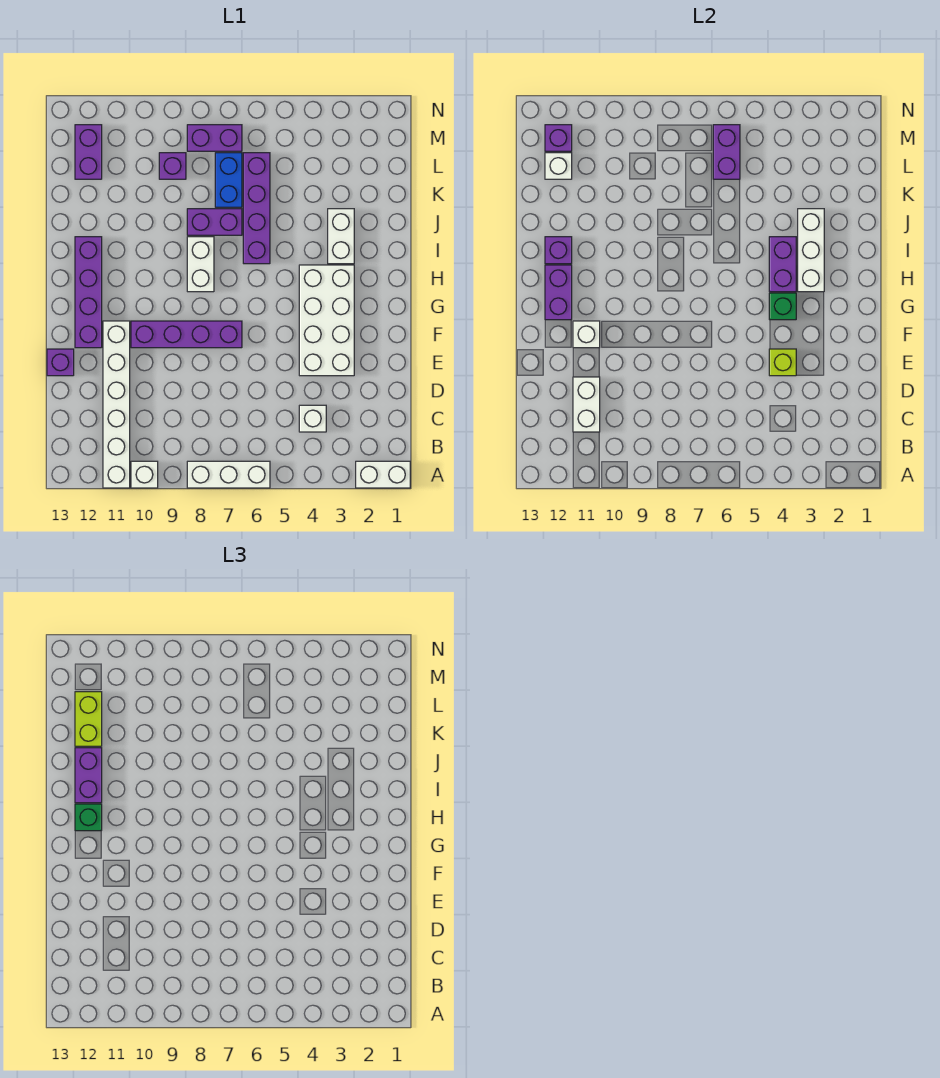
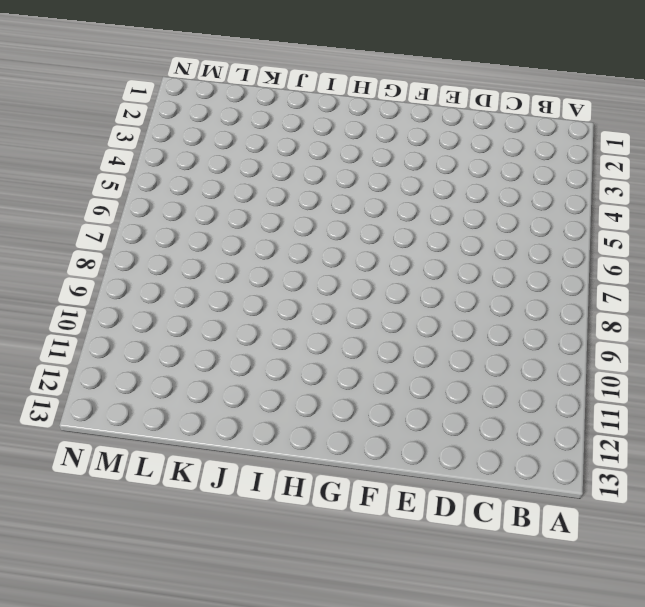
none -> white brick A1:A2 level 1
none -> white brick A6:A8 level 1
none -> white brick A10 level 1
none -> white brick A11:F11 level 1

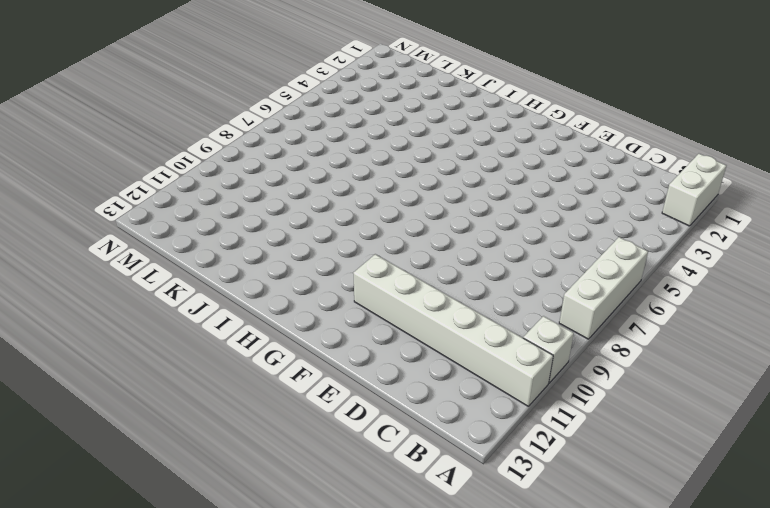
none -> white brick C4 level 1
none -> white brick E3:H4 level 1
none -> purple brick E13 level 1
none -> purple brick F7:F10 level 1

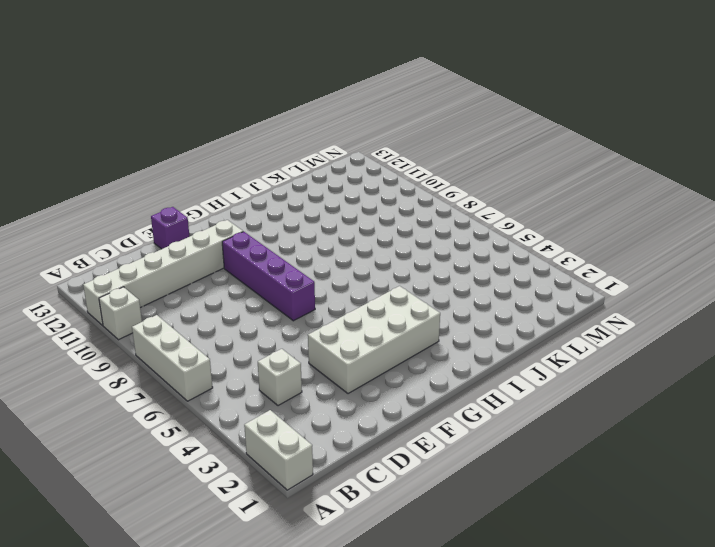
none -> purple brick F12:I12 level 1
none -> white brick H8:I8 level 1
none -> white brick I3:J3 level 1
none -> purple brick I6:L6 level 1

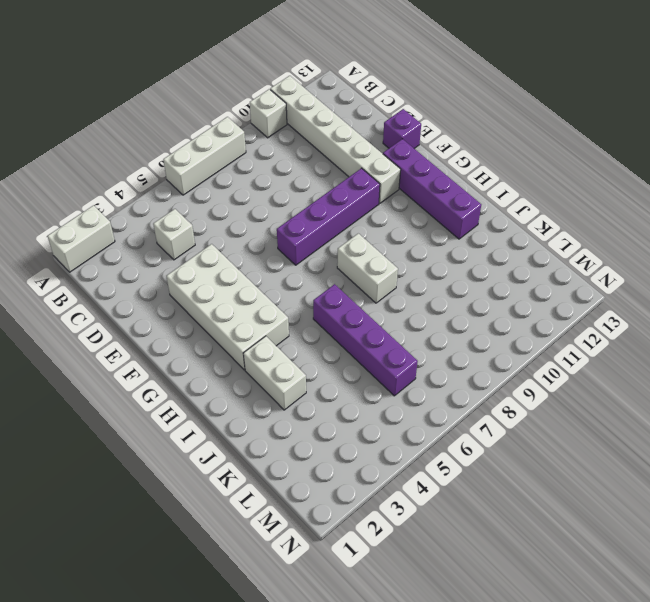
none -> purple brick J7:J8 level 1
none -> blue brick K7:L7 level 1
none -> purple brick L9 level 1
none -> purple brick L12:M12 level 1

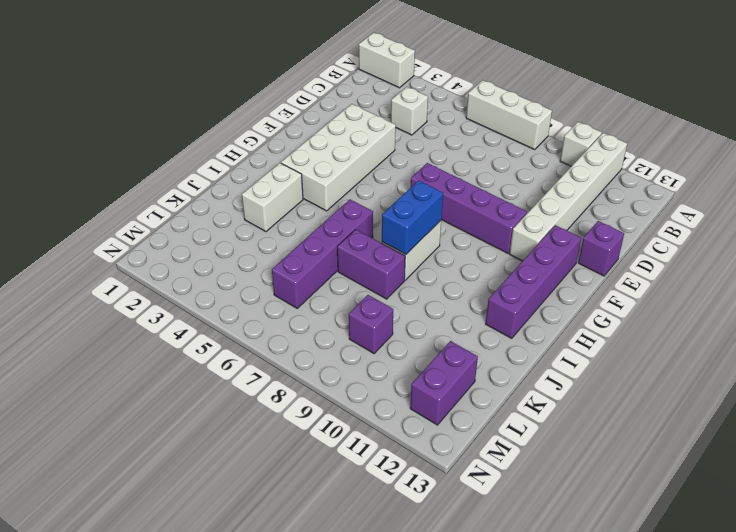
blue brick H8:I8 level 2 -> blue brick K7:L7 level 1
none -> purple brick M7:M8 level 1
none -> white brick C11:D11 level 2
none -> lime brick E4 level 2
none -> white brick F11 level 2

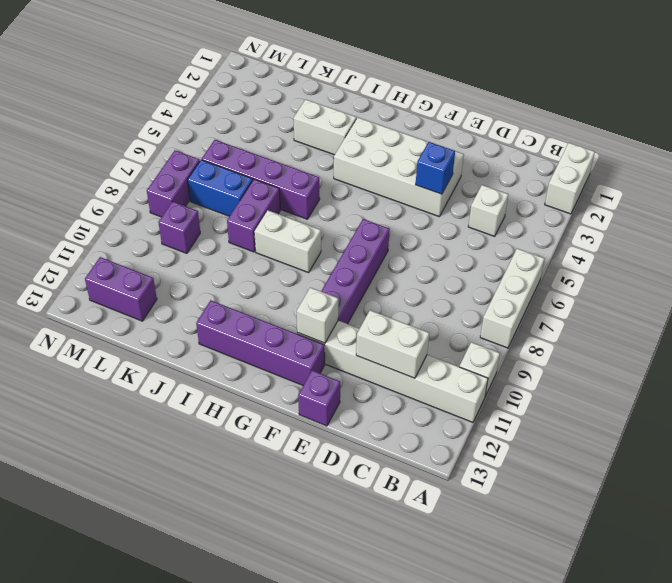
blue brick E4 level 2 -> lime brick E4 level 2
none -> green brick G4 level 2
none -> purple brick G12:H12 level 2
none -> white brick H3:J3 level 2
none -> purple brick H4:I4 level 2

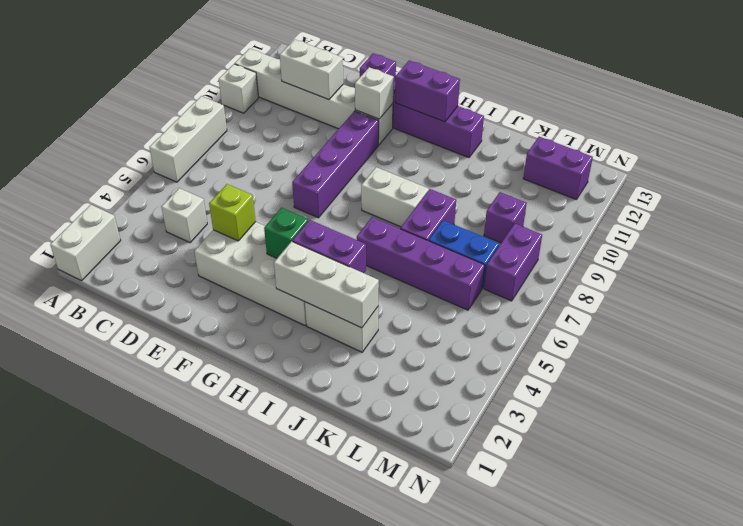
none -> purple brick I12 level 2
none -> purple brick L6:M6 level 2
none -> white brick L12 level 2
none -> purple brick M12 level 2

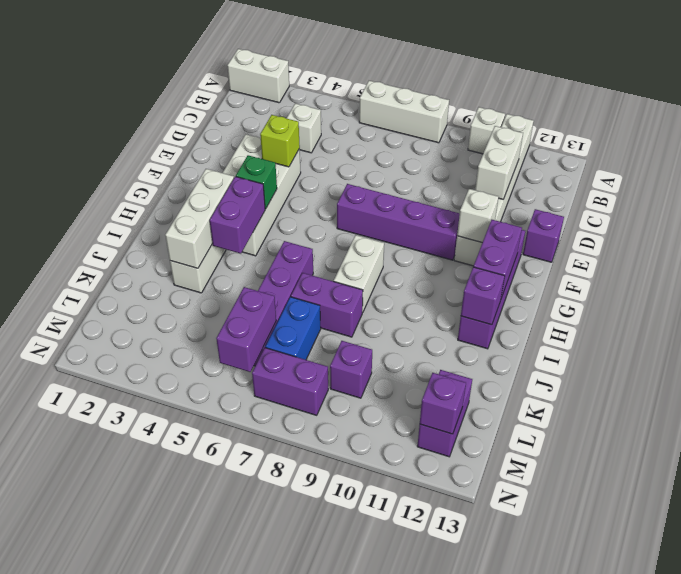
none -> white brick L12 level 2
none -> green brick H12 level 3
none -> purple brick I12:J12 level 3
none -> lime brick K12:L12 level 3

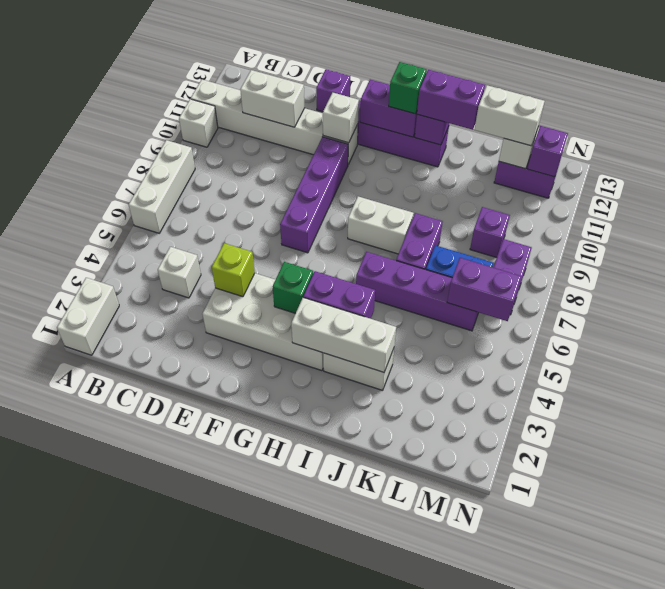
white brick K12:L12 level 3 -> lime brick K12:L12 level 3

